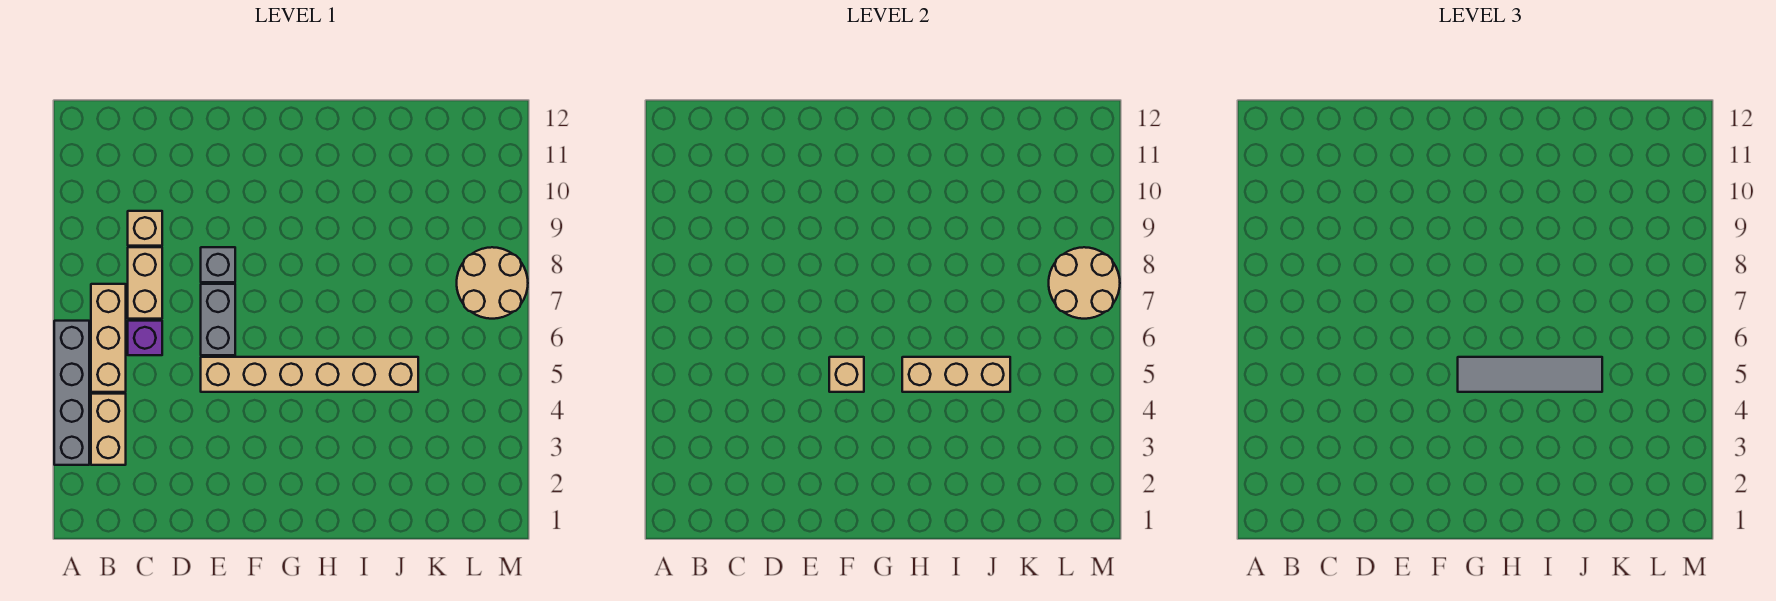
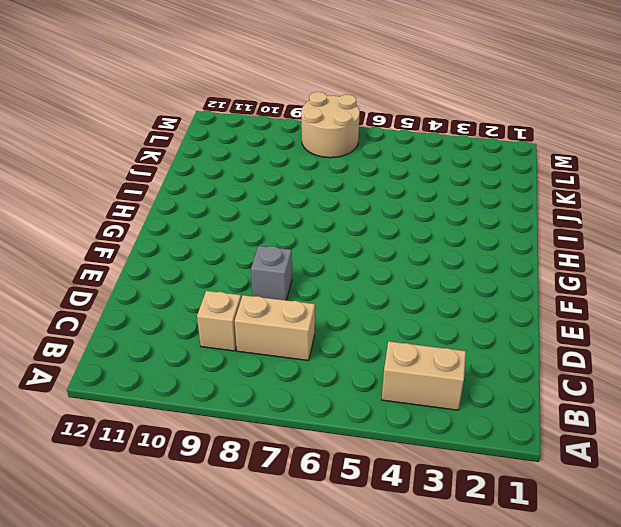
none -> grey brick A3:A6 level 1
none -> tan brick B5:B7 level 1
none -> purple brick C6 level 1

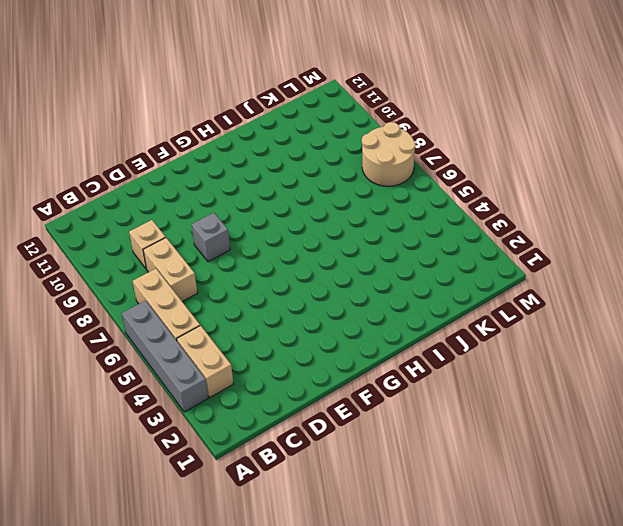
none -> purple brick C6 level 1
none -> tan brick E5:J5 level 1
none -> grey brick E6:E7 level 1

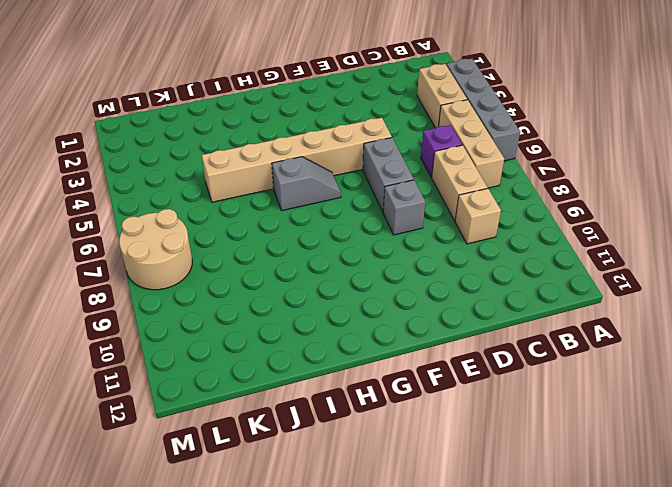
grey slope G6:H6 level 1 top H -> none
none -> tan brick F5 level 2
none -> tan brick H5:J5 level 2
none -> tan round brick L7:M8 level 2

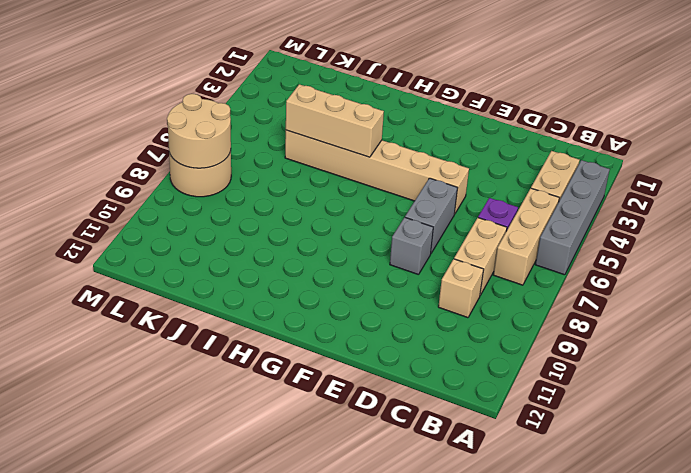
none -> tan brick F5 level 2
none -> grey tile G5:J5 level 3

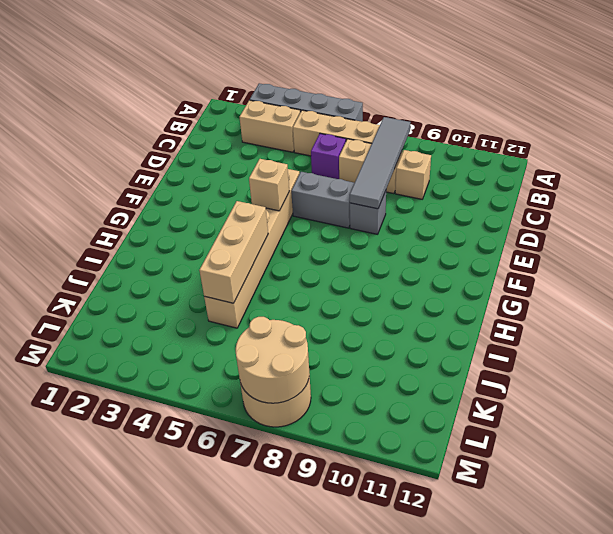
grey tile B8:E8 level 2 -> grey tile G5:J5 level 3

